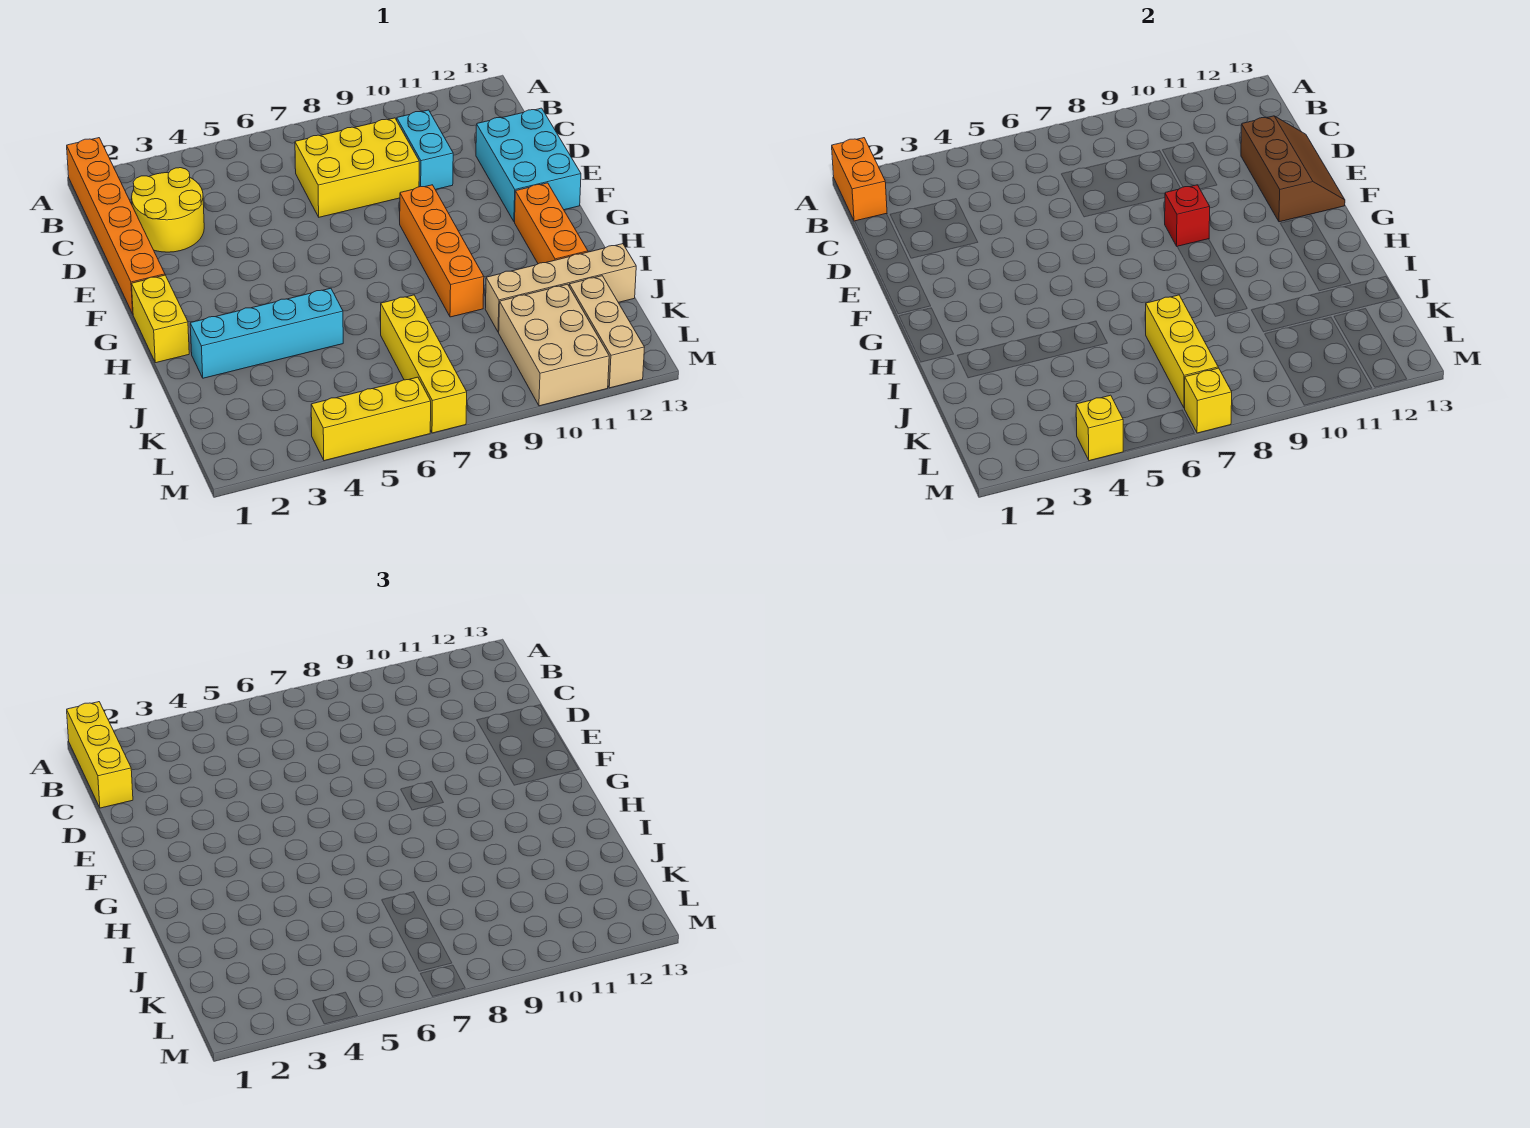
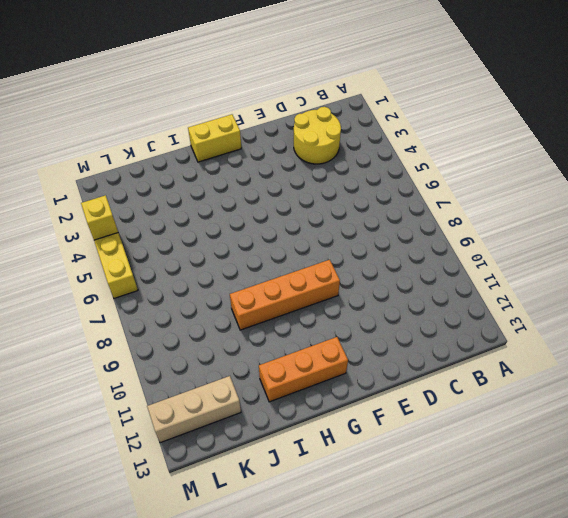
none -> orange brick A1:F1 level 1
none -> yellow brick C7:D9 level 1
none -> cyan brick C10:D10 level 1

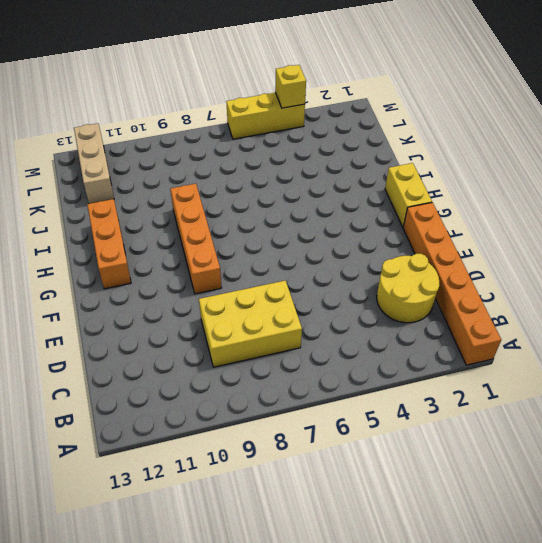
none -> cyan brick C10:D10 level 1
none -> cyan brick D12:F13 level 1
none -> cyan brick I2:I5 level 1

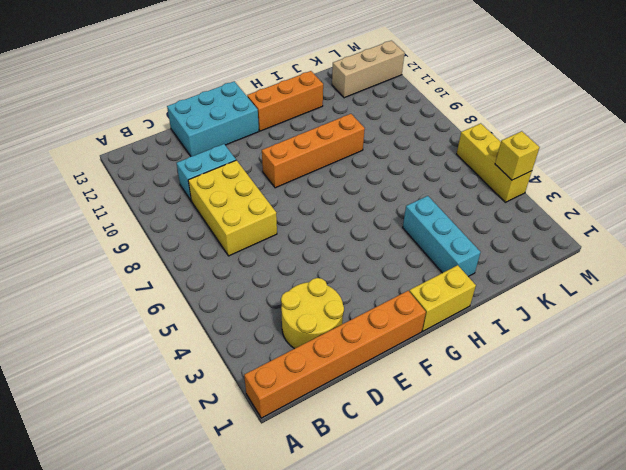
cyan brick I2:I4 level 1 -> cyan brick I2:I5 level 1
none -> yellow brick J7:M7 level 1
none -> tan brick J10:J13 level 1
none -> tan brick K10:M11 level 1

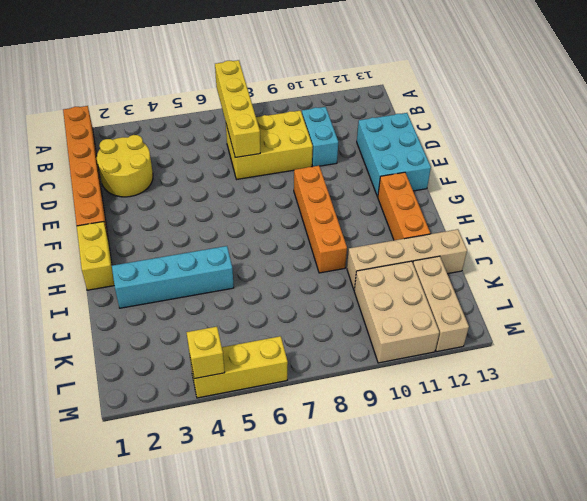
yellow brick A7:D7 level 2 -> yellow brick J7:M7 level 1
none -> orange brick A1:B1 level 2
none -> brown slope D12:F13 level 2 top 12
none -> red brick F9 level 2

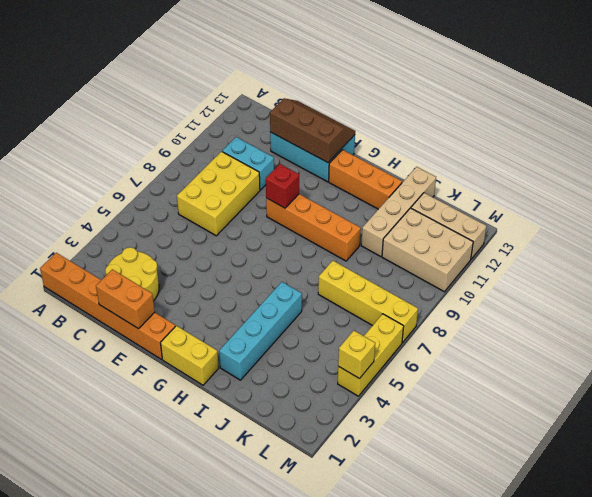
orange brick D1:E1 level 2 -> orange brick A1:B1 level 2
none -> yellow brick J7:L7 level 2
none -> yellow brick M7 level 2
none -> yellow brick A1:C1 level 3

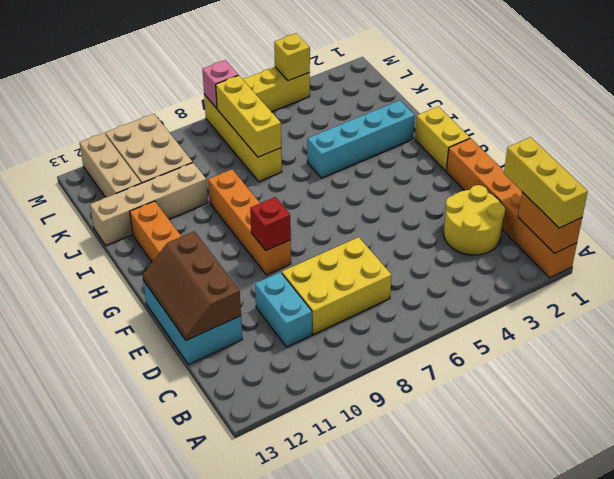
pink brick M7 level 2 -> yellow brick M7 level 2

